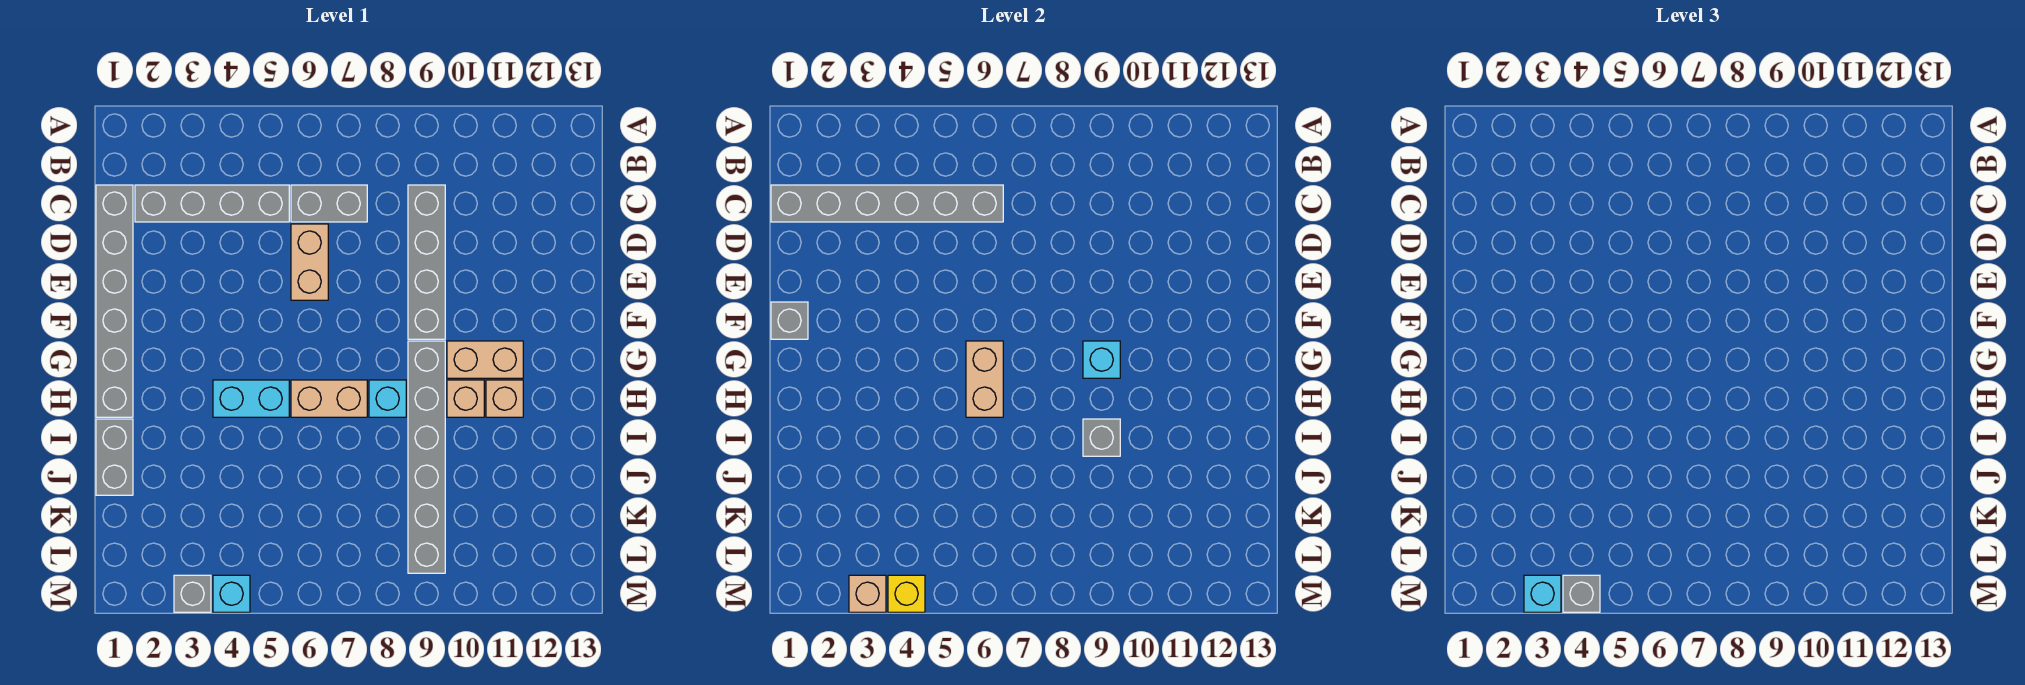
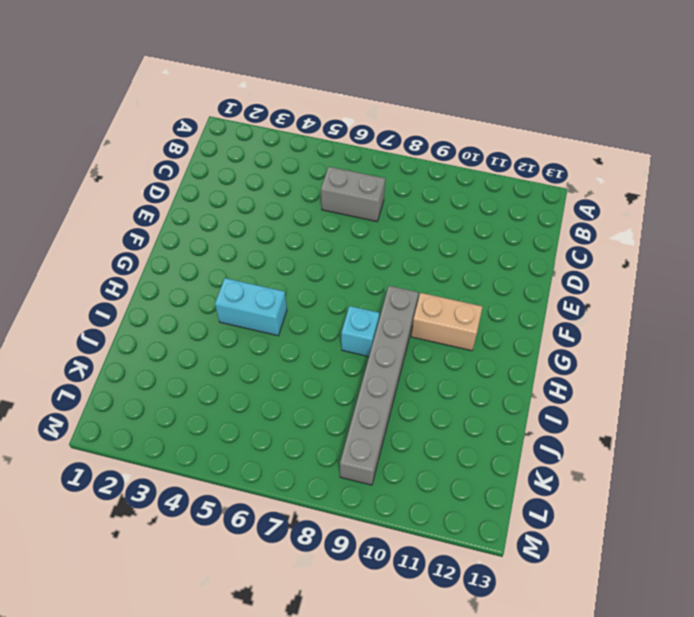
none -> grey brick C1:H1 level 1
none -> grey brick C2:C5 level 1
none -> grey brick C9:F9 level 1

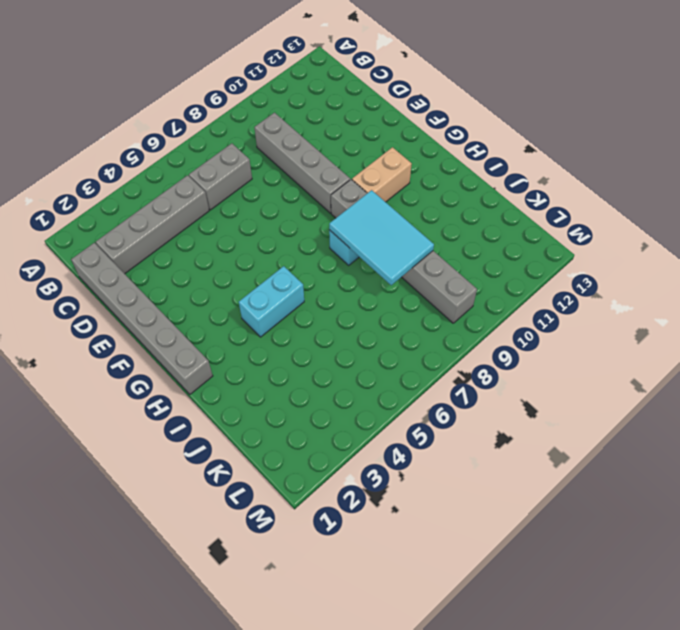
cyan tile H8:J9 level 2 -> grey brick I9 level 2
none -> tan brick D6:E6 level 1
none -> tan brick H6:H7 level 1
none -> tan brick H10 level 1

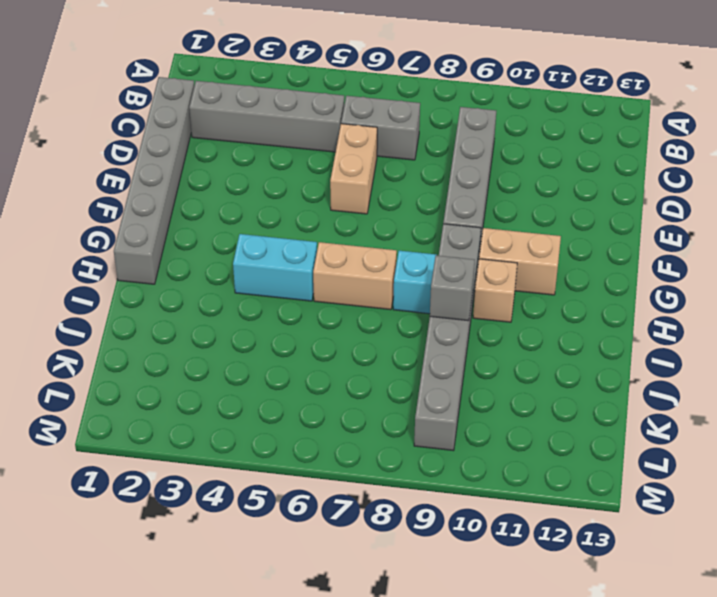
none -> tan brick H11 level 1
none -> grey brick I1:J1 level 1
none -> grey brick M3 level 1

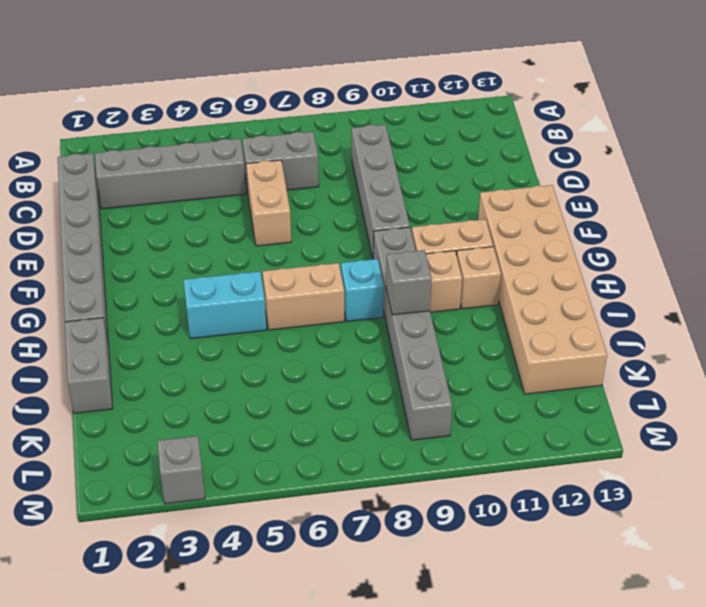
tan brick F12:K13 level 1 -> none
none -> cyan brick M4 level 1
none -> grey brick C1:C6 level 2
none -> grey brick F1 level 2

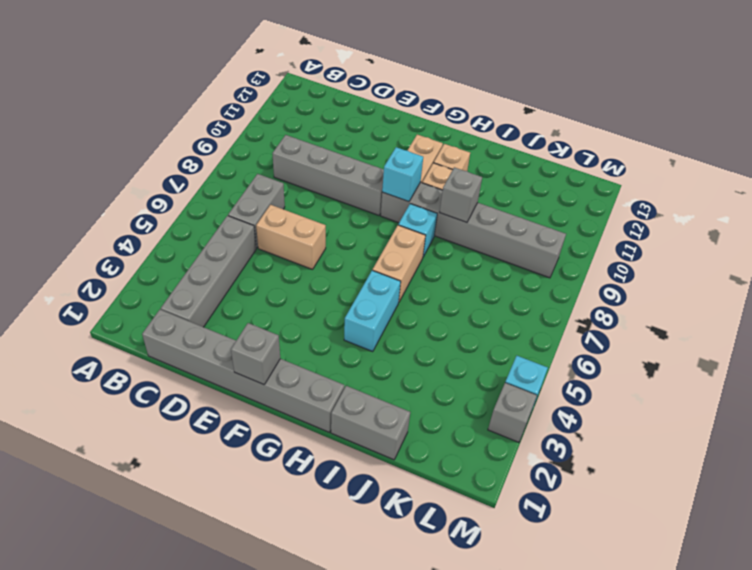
none -> grey brick C1:C6 level 2
none -> tan brick G6:H6 level 2
none -> tan brick M3 level 2

